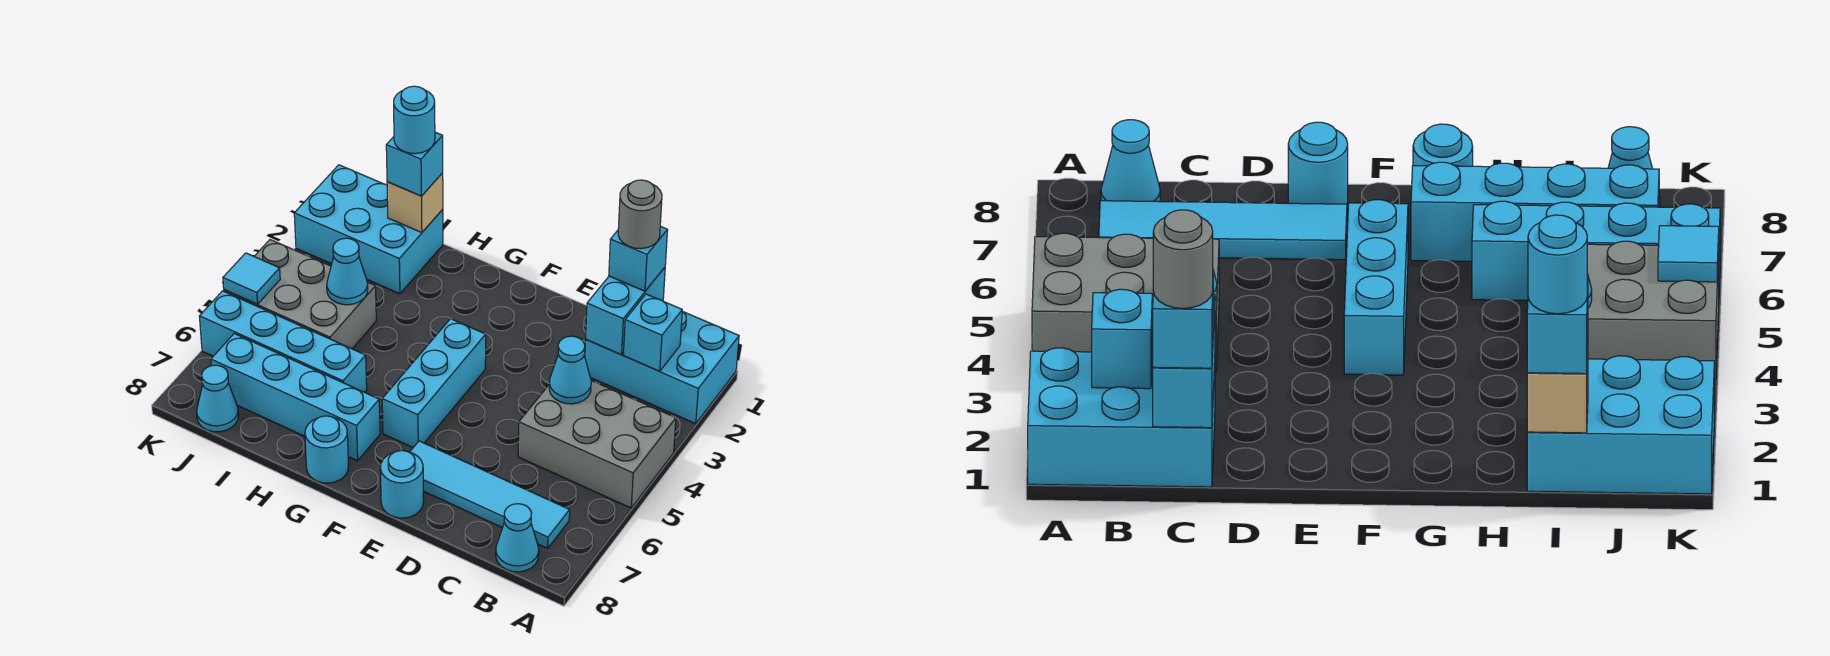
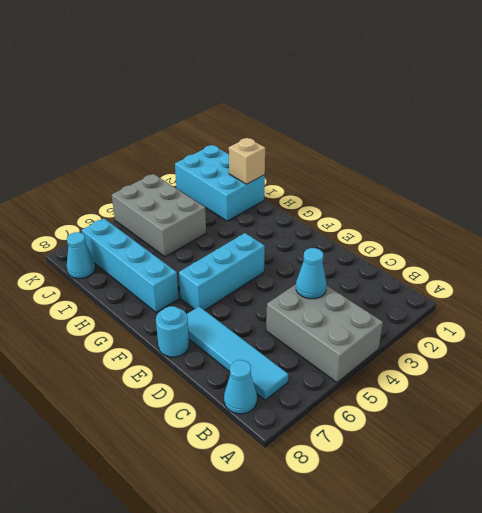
none -> cyan brick A1:C2 level 1
none -> cyan round brick G8 level 1
none -> cyan brick H6:K6 level 1

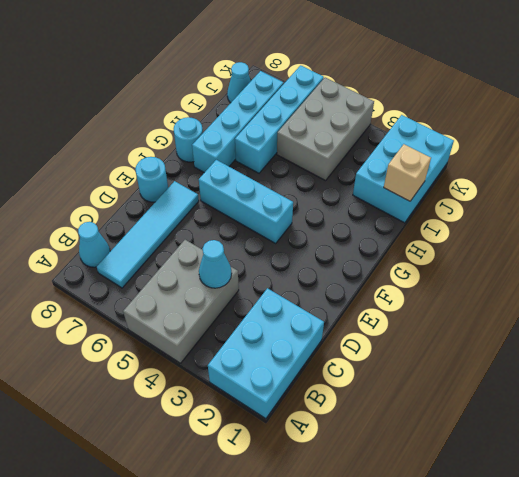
none -> cyan brick B2 level 2
none -> cyan brick C1:C2 level 2
none -> cyan cone I4 level 2

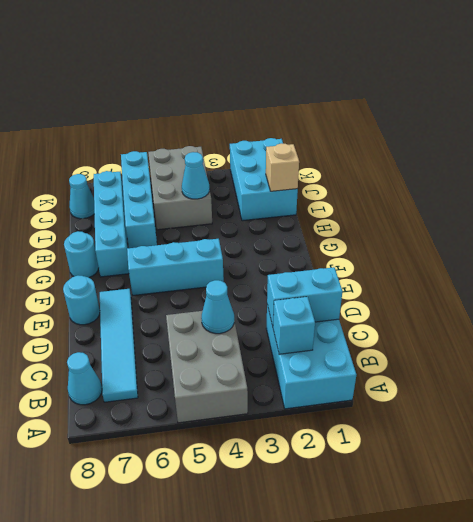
none -> cyan tile K5 level 2
none -> cyan brick C1 level 3
none -> cyan brick I1 level 3

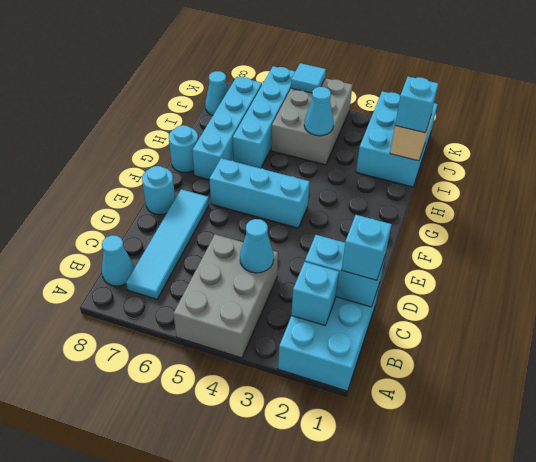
none -> grey round brick C1 level 4
none -> cyan round brick I1 level 4

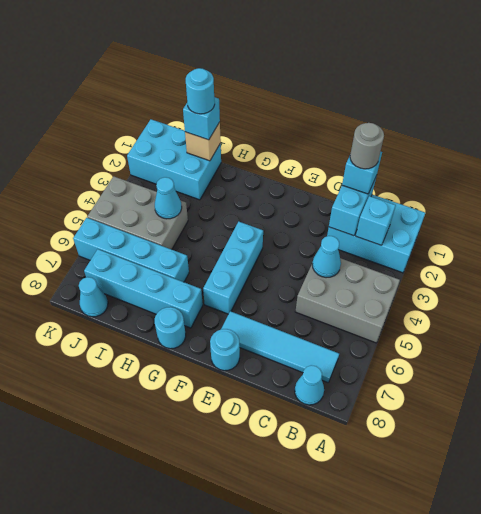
none -> cyan tile K5 level 2

